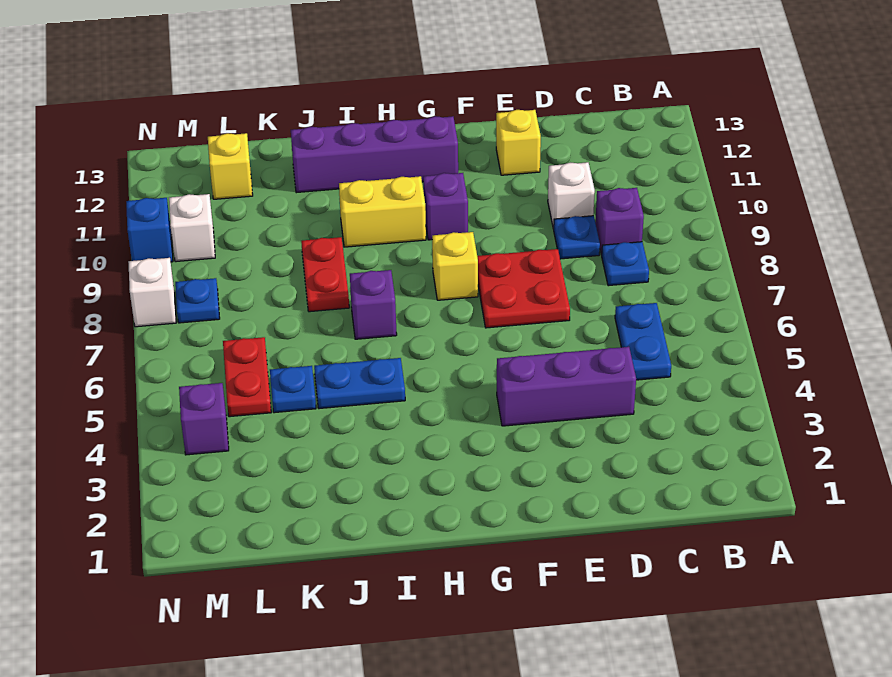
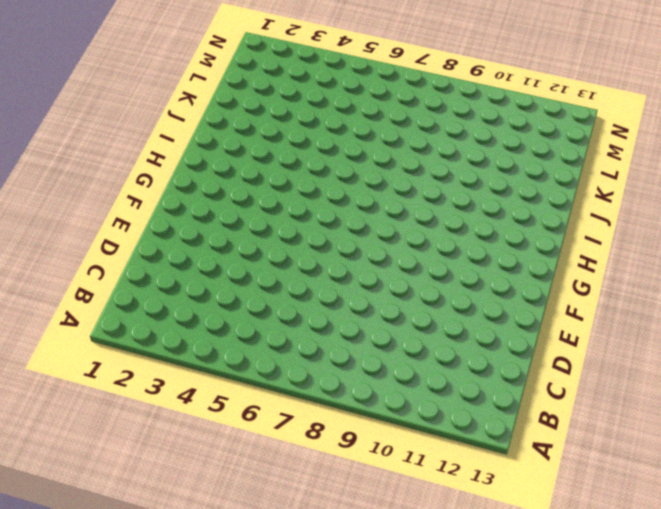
none -> blue plate C5:C6 level 1
none -> blue plate C8 level 1
none -> purple brick C9 level 1

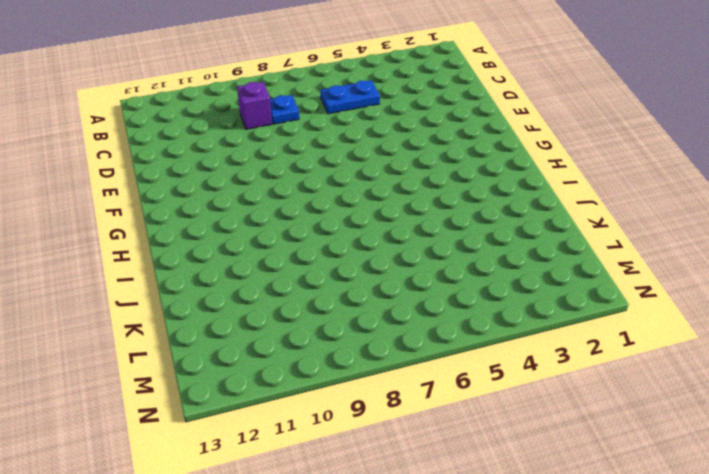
none -> purple brick D4:F4 level 1
none -> blue plate D9 level 1
none -> white brick D10 level 1

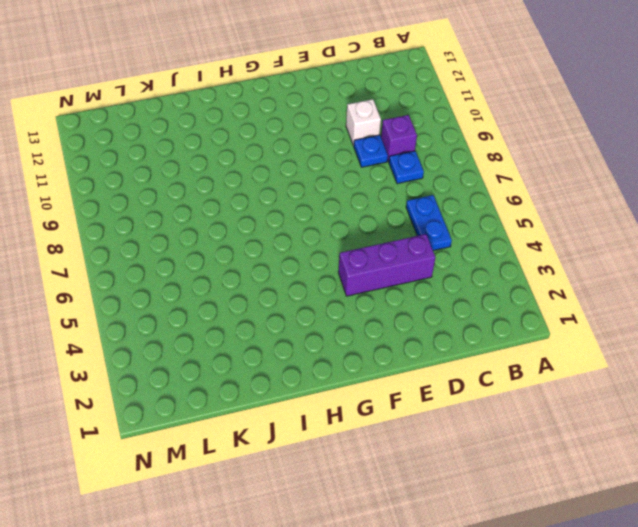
none -> red plate E7:F8 level 1
none -> yellow brick E12 level 1
none -> yellow brick G8 level 1

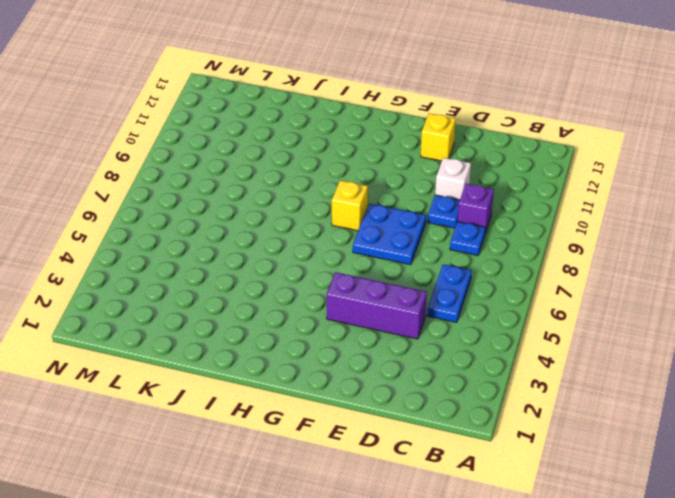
blue plate E7:F8 level 1 -> red plate E7:F8 level 1
none -> purple brick G10 level 1
none -> purple brick G12:J12 level 1
none -> yellow brick H10:I10 level 1

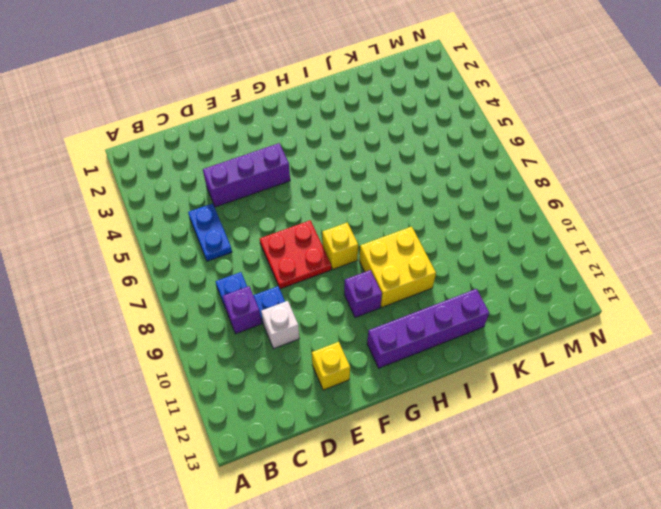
yellow brick H9:I10 level 1 -> yellow brick H10:I10 level 1
none -> blue plate I5:J5 level 1
none -> purple brick I7 level 1
none -> red plate J8:J9 level 1

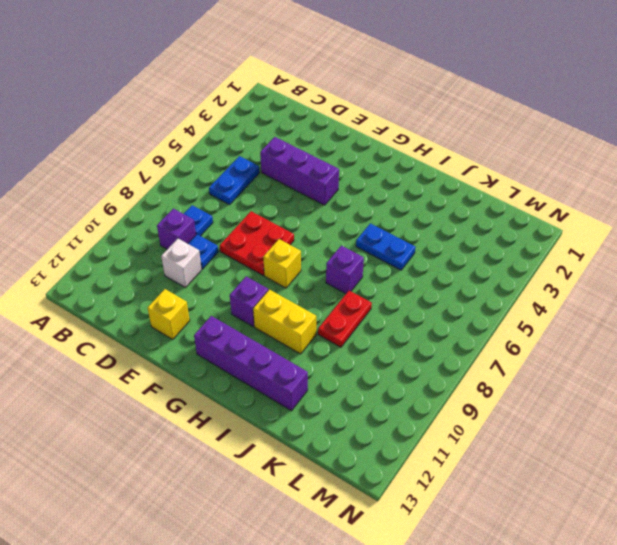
none -> blue plate K5 level 1
none -> red plate L5:L6 level 1
none -> yellow brick L12 level 1

